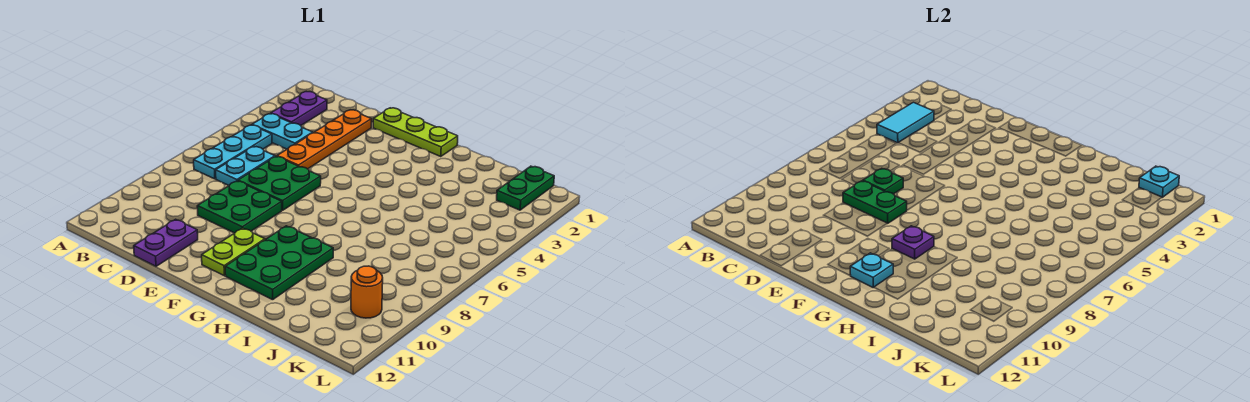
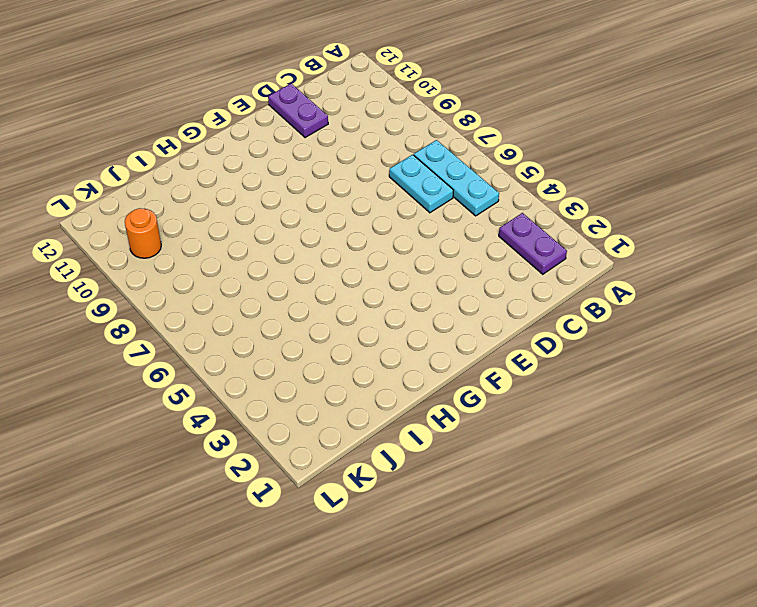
none -> cyan plate B4:C4 level 1
none -> orange plate D2:D5 level 1
none -> green plate D6:E7 level 1

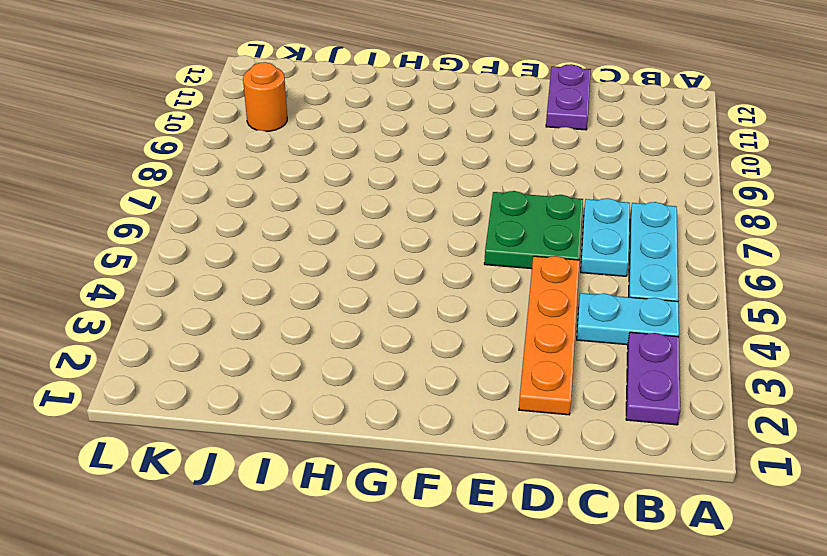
none -> green plate D8:E9 level 1
none -> lime plate E1:G1 level 1
none -> lime plate F10:F11 level 1

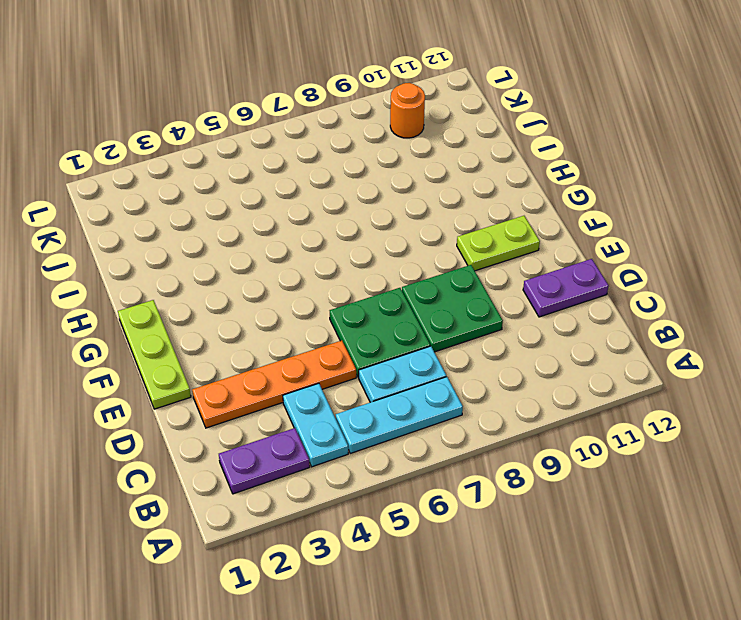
none -> green plate G9:H11 level 1
none -> green plate K1:K2 level 1
none -> cyan tile B3:B4 level 2

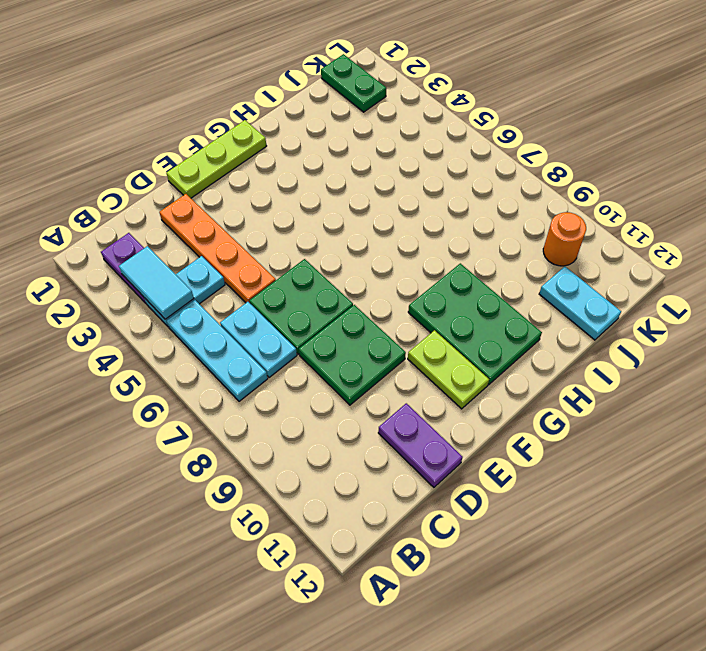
cyan plate J11:J12 level 1 -> none
none -> green plate D7 level 2
none -> green plate D8:E8 level 2
none -> purple plate G9 level 2

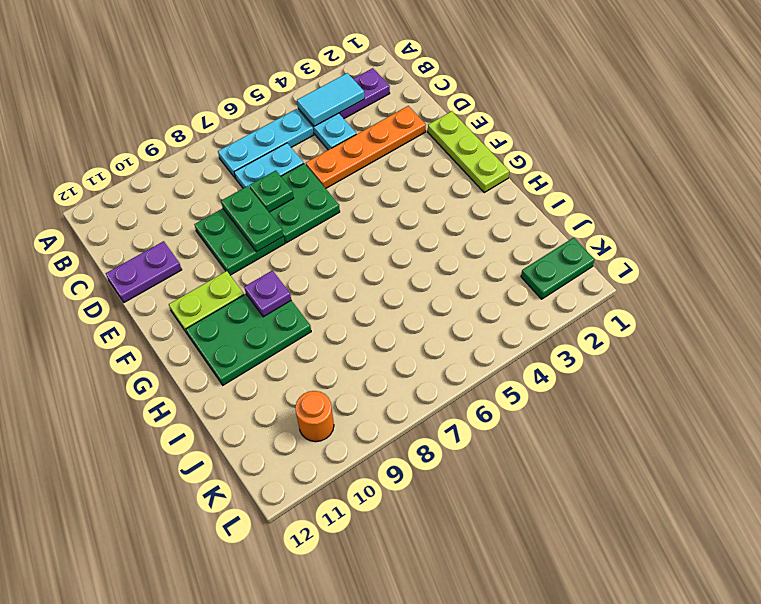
none -> cyan plate G11 level 2
none -> cyan plate K1 level 2

